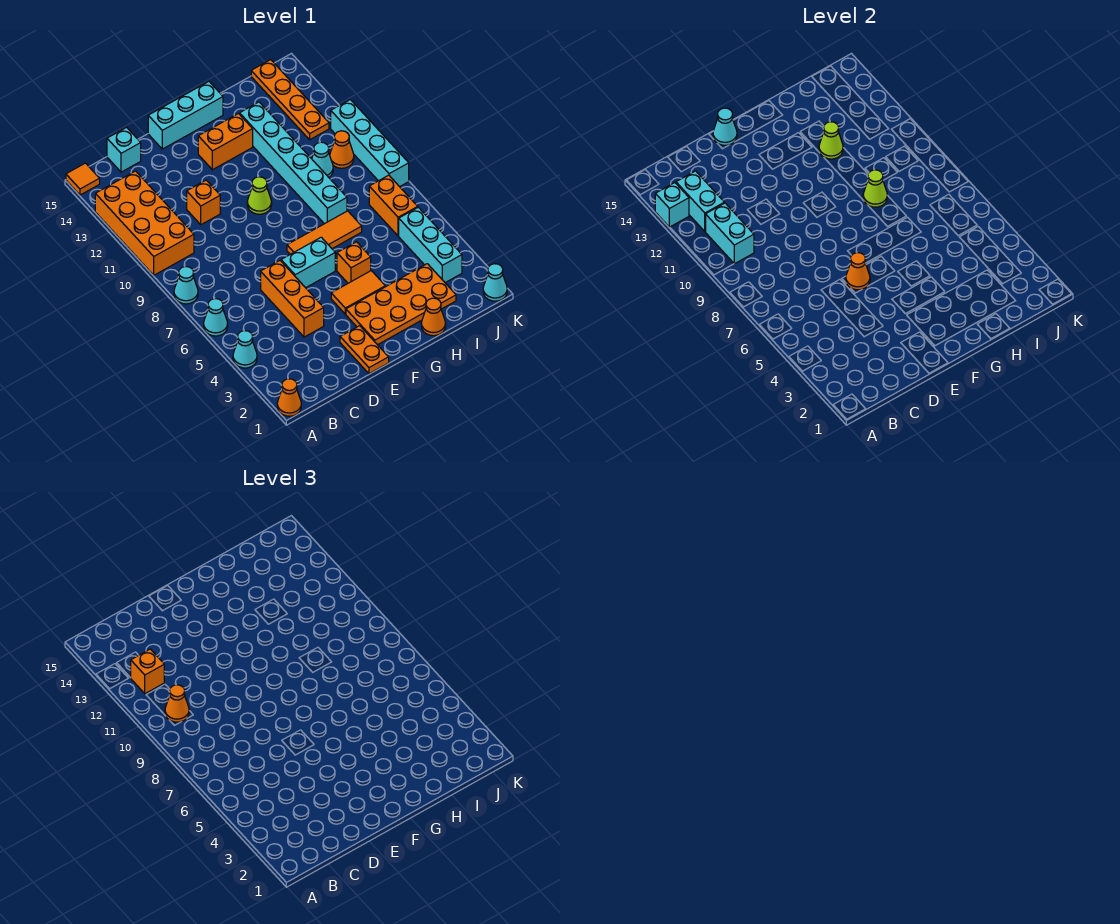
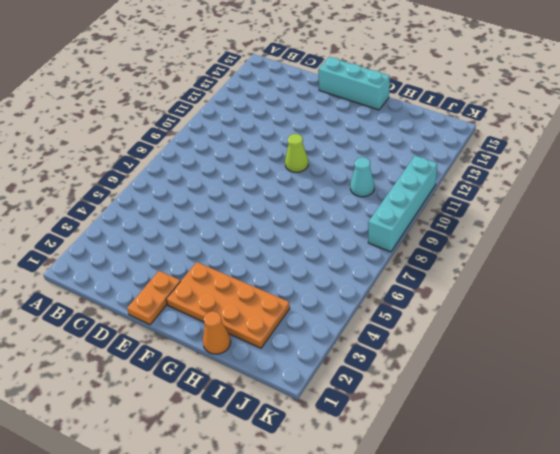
none -> orange cone A1 level 1
none -> cyan cone A4 level 1
none -> cyan cone A6 level 1
none -> cyan cone A8 level 1

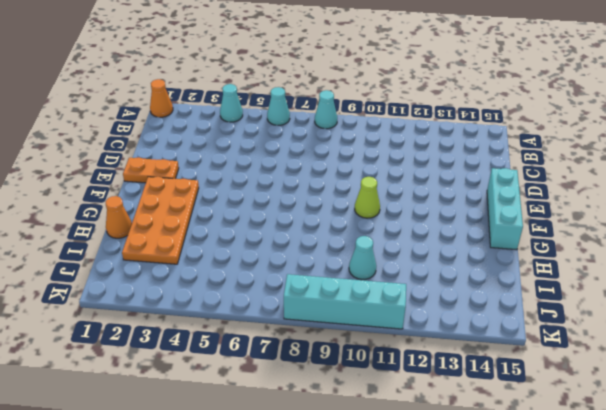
none -> orange brick A10:B13 level 1
none -> orange tile A15 level 1
none -> cyan brick C15 level 1
none -> orange brick D4:D6 level 1

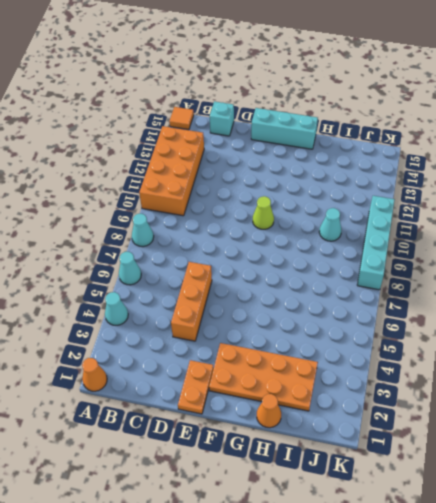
none -> orange brick D11 level 1
none -> cyan brick E6:F6 level 1
none -> orange tile F4:G4 level 1
none -> orange tile F7:H7 level 1

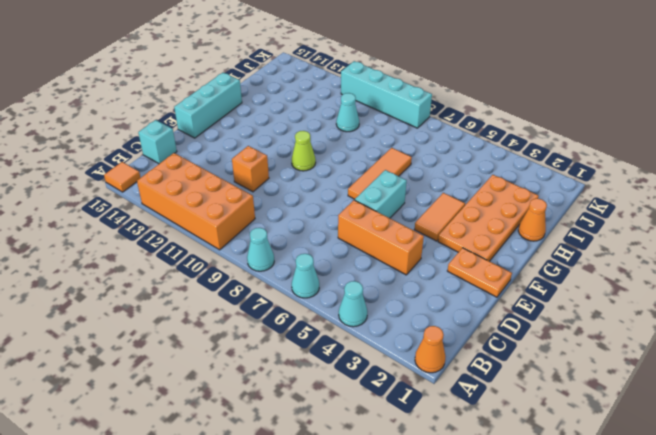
none -> orange brick F13:G13 level 1
none -> orange brick G5 level 1
none -> cyan brick H8:H13 level 1
none -> cyan brick J3:J5 level 1

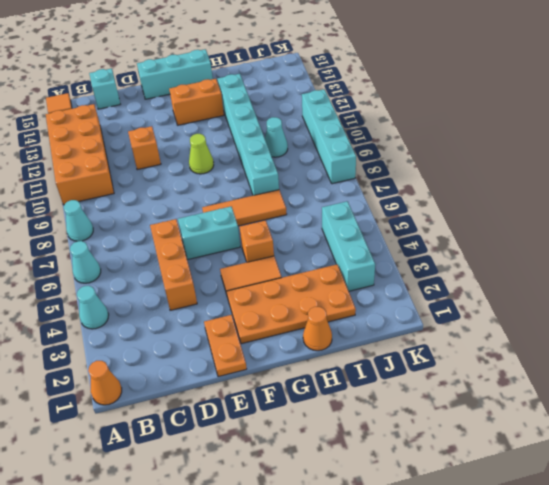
none -> orange brick J6:J7 level 1
none -> orange cone J10 level 1
none -> orange plate J12:J15 level 1
none -> cyan cone K1 level 1

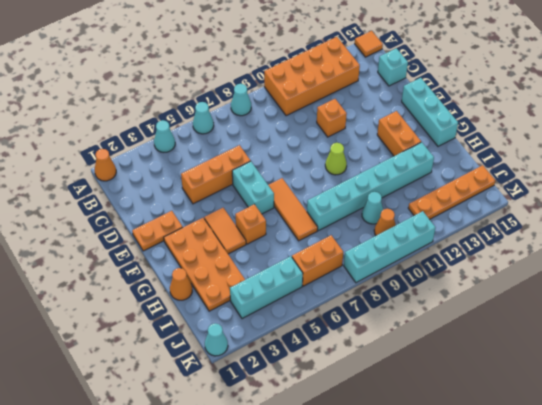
none -> cyan brick A13 level 2
none -> cyan brick B10:B11 level 2
none -> cyan brick B12:B13 level 2
none -> orange cone E6 level 2

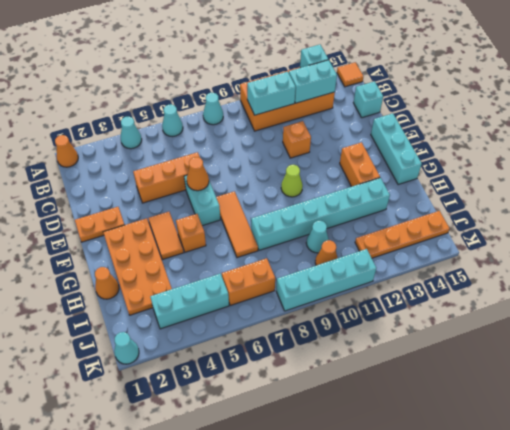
none -> cyan cone E15 level 2
none -> lime cone H9 level 2
none -> lime cone H12 level 2
none -> orange cone B10 level 3

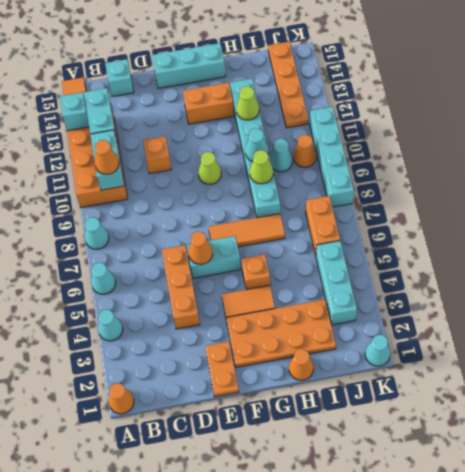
cyan cone H10 level 2 -> cyan cone E15 level 2
none -> orange brick B12 level 3

